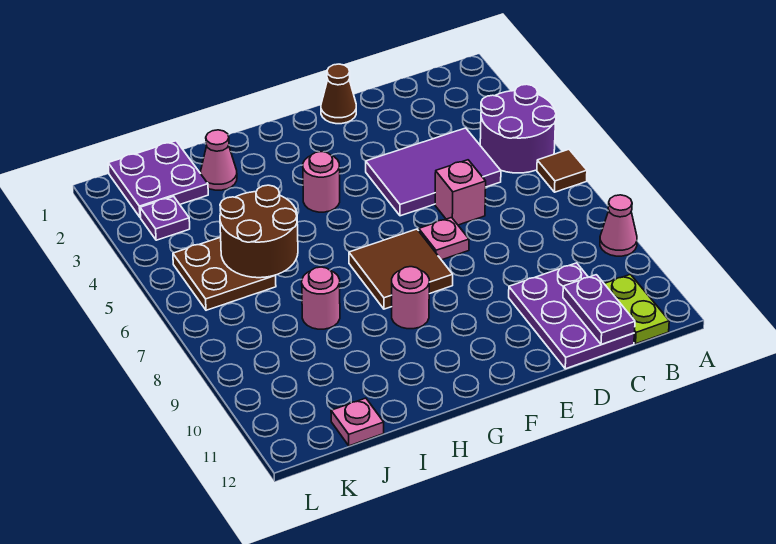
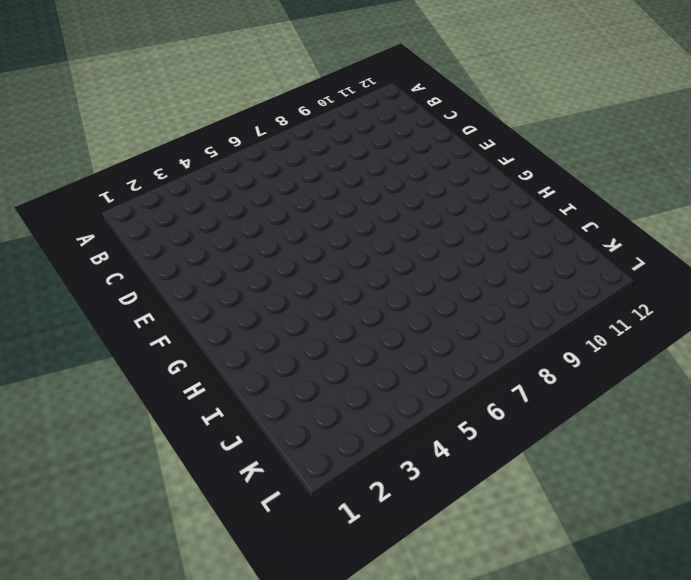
none -> purple round brick A4:B5 level 1
none -> brown tile A6 level 1
none -> pink cone A9 level 1

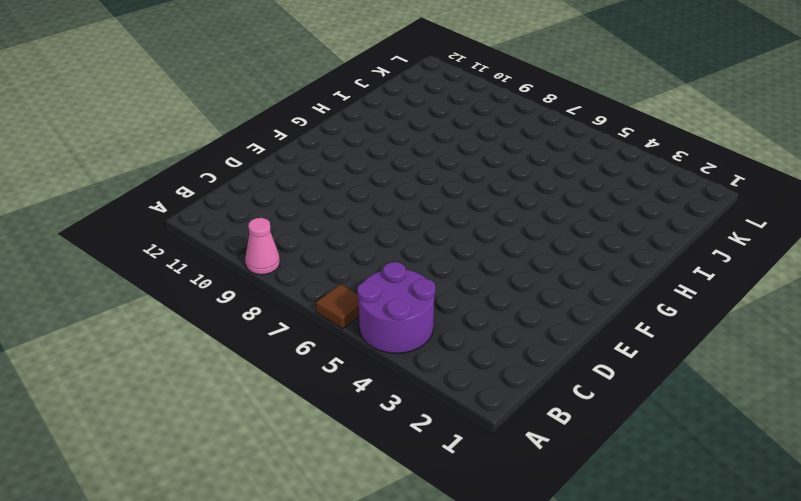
none -> lime plate B11:B12 level 1
none -> purple tile C4:E5 level 1
none -> purple plate C10:D12 level 1

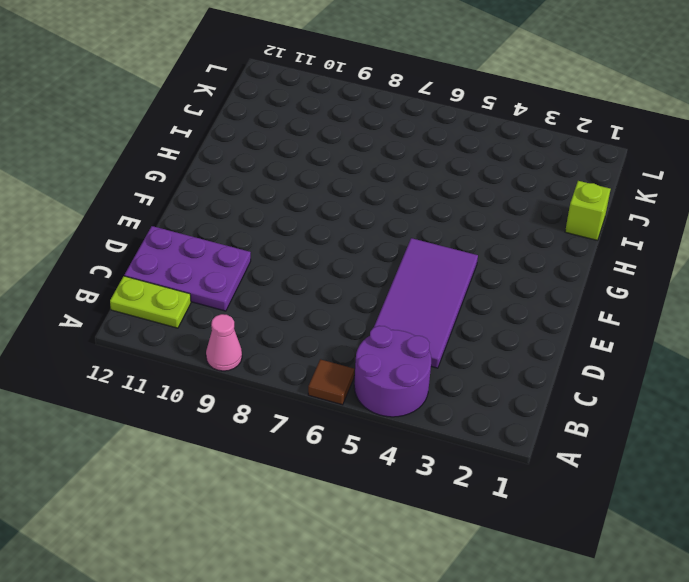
purple tile C4:F5 level 1 -> purple tile C4:E5 level 1
lime brick I1 level 1 -> none
none -> pink brick D6 level 1
none -> brown cone E1 level 1
none -> pink plate E7 level 1

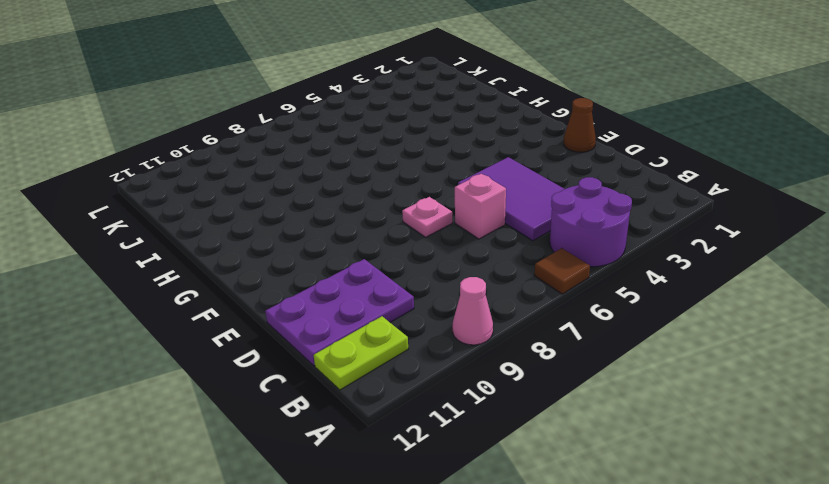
none -> brown tile F7:G8 level 1
none -> pink round brick G4 level 1
none -> pink round brick G9 level 1

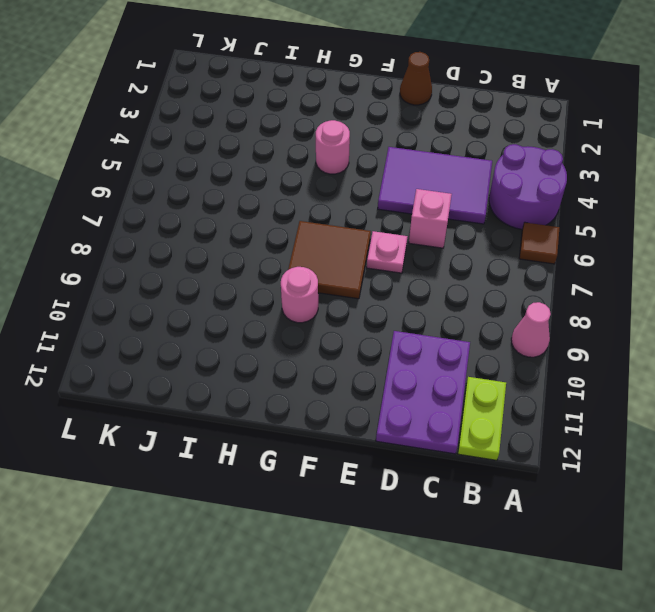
none -> pink cone I2 level 1
none -> pink round brick I8 level 1
none -> purple plate J1:K2 level 1

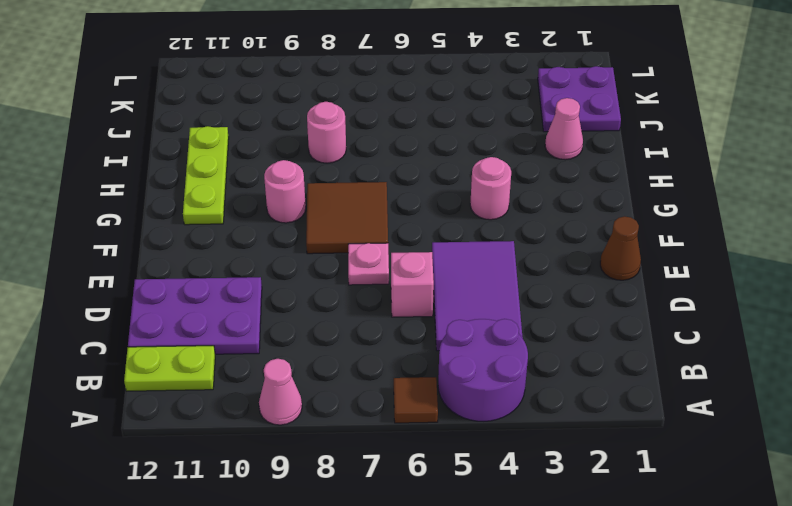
lime plate G11:I11 level 1 -> none
none -> brown plate J5:K6 level 1
none -> pink plate J12 level 1
none -> purple plate K3 level 1

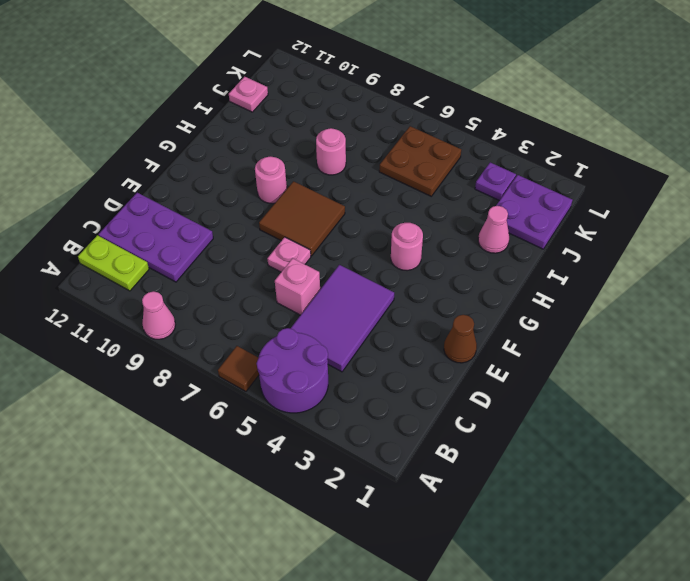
none -> purple plate C11:C12 level 2
none -> brown round brick I5:J6 level 2

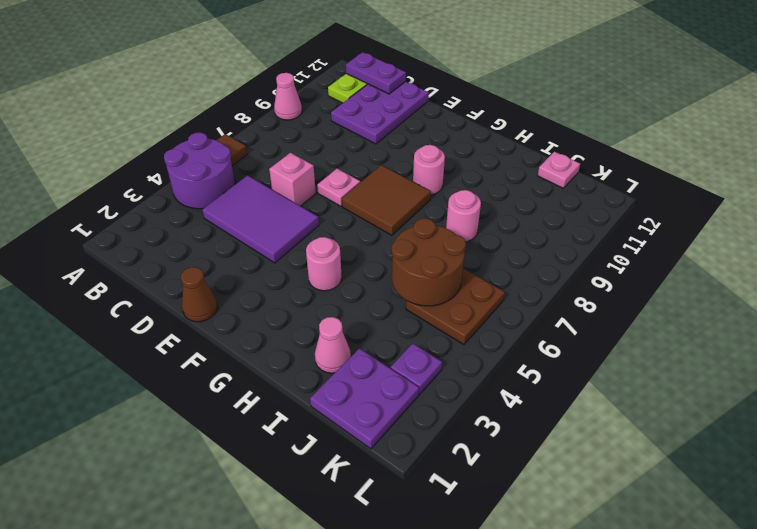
purple plate B12:C12 level 2 -> purple plate C11:C12 level 2

